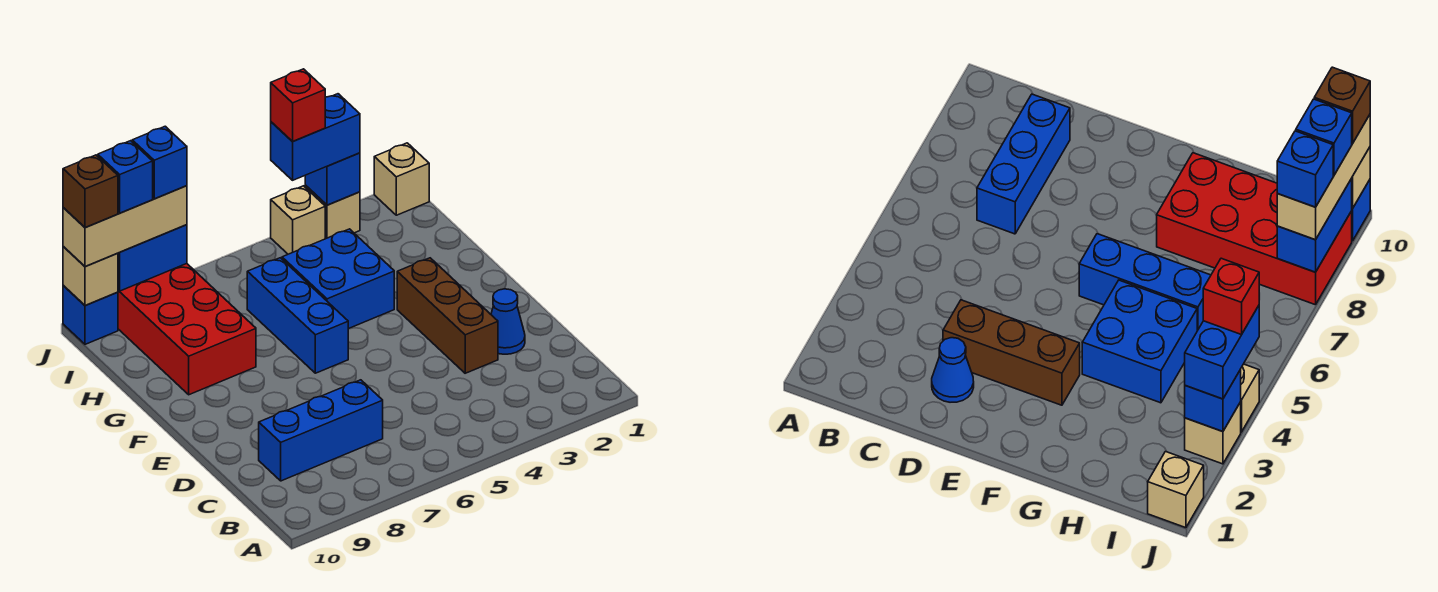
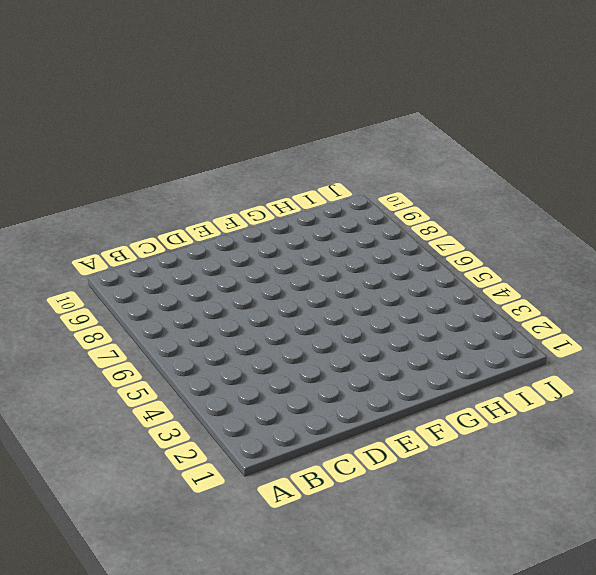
none -> blue brick C7:C9 level 1
none -> blue cone D2 level 1
none -> brown brick D3:F3 level 1

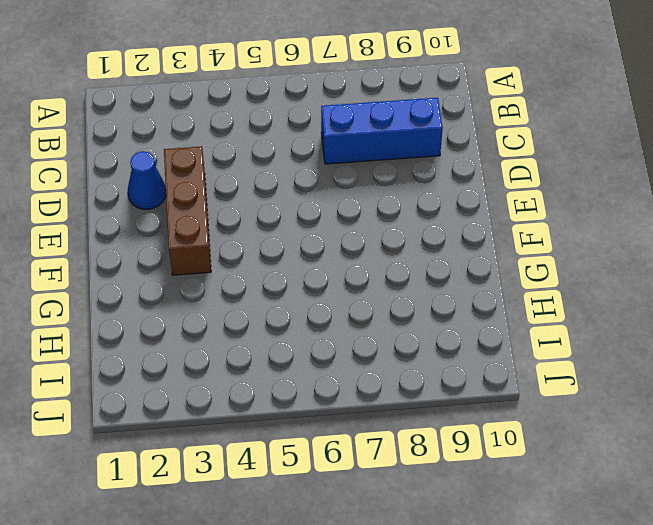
none -> blue brick F6:H6 level 1
none -> blue brick G4:H5 level 1
none -> red brick G8:J9 level 1

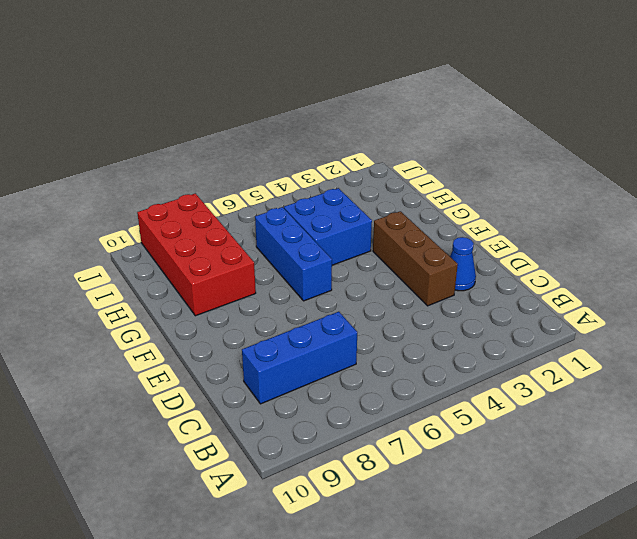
none -> tan brick J1 level 1
none -> tan brick J3 level 1
none -> tan brick J4 level 1

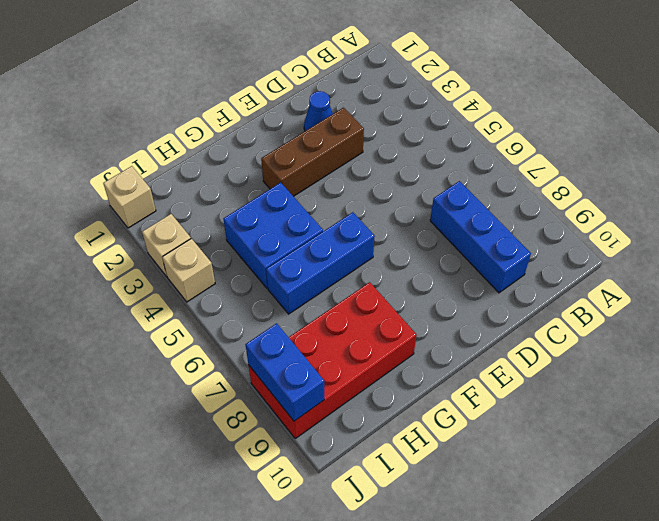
none -> blue brick J10 level 1
none -> blue brick J3 level 2
none -> tan brick J10 level 2

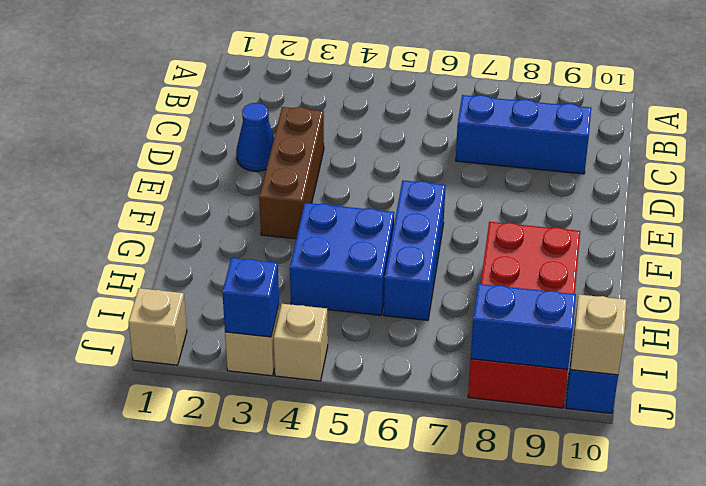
none -> blue brick J3:J4 level 3
none -> tan brick J8:J10 level 3
none -> red brick J4 level 4

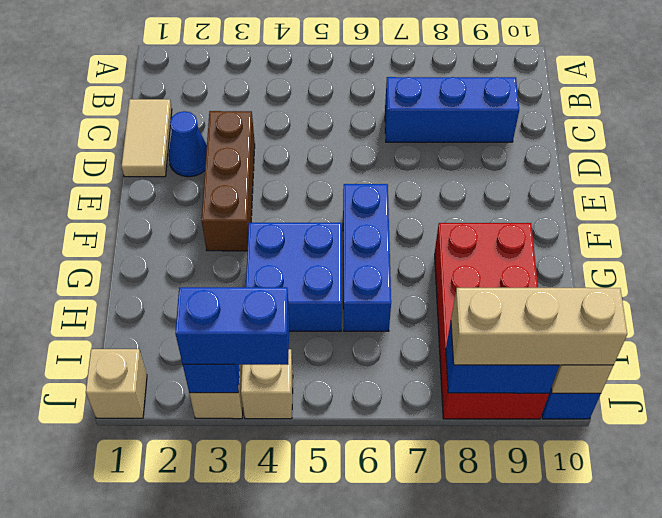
tan tile C1:D1 level 1 -> none
none -> red brick J4 level 4
none -> blue brick J8 level 4
none -> blue brick J9 level 4

